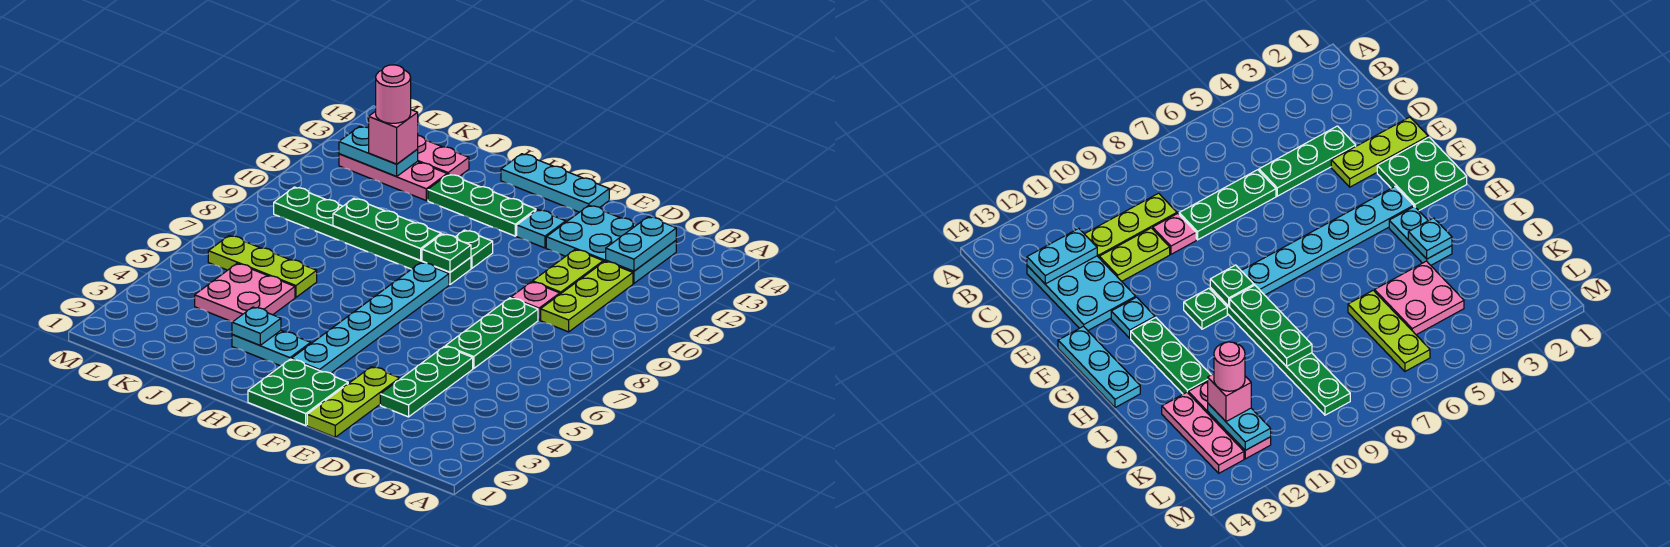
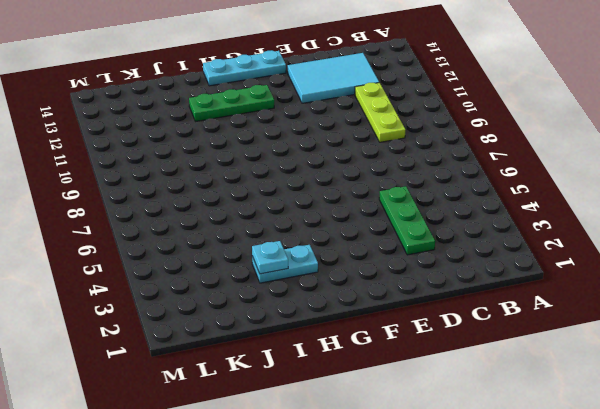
cyan tile C12:E13 level 1 -> cyan plate C12:E13 level 1
none -> green plate D6:D8 level 1
none -> pink plate D9 level 1
none -> lime plate D10:D11 level 1

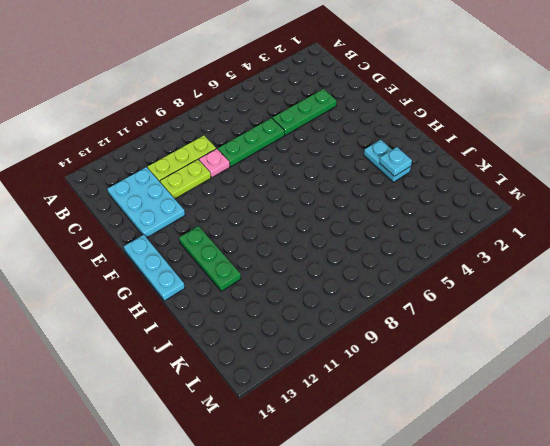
none -> lime plate E1:E3 level 1
none -> green plate F1:G2 level 1
none -> cyan plate F12 level 1

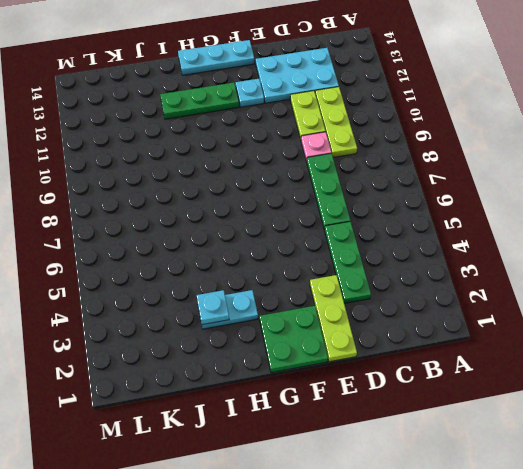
none -> cyan plate G3:G8 level 1
none -> green plate G9:L9 level 1
none -> green plate G10 level 1

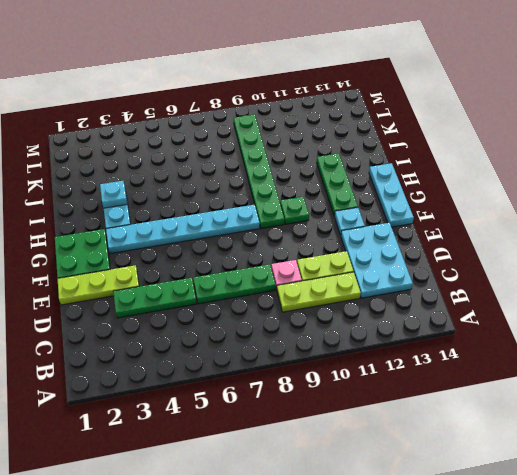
none -> pink plate J4:K5 level 1
none -> lime plate J6:L6 level 1
none -> pink plate J12:L12 level 1

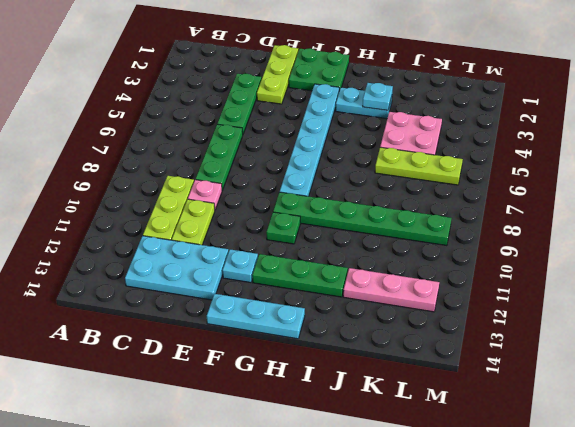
none -> pink plate J13:L13 level 1
none -> cyan plate C12:C13 level 2
none -> green plate G9 level 2

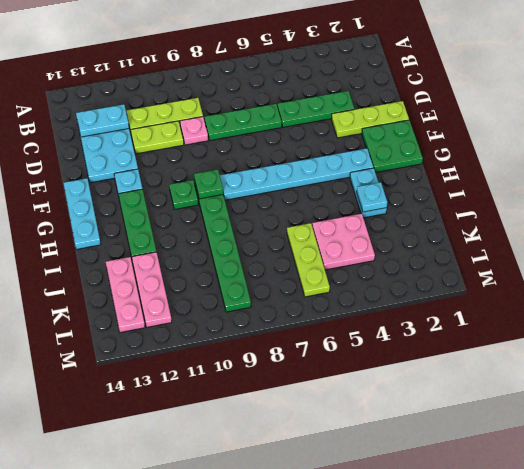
none -> green plate H9:J9 level 2
none -> cyan plate K12:L12 level 2
none -> pink brick K12 level 3

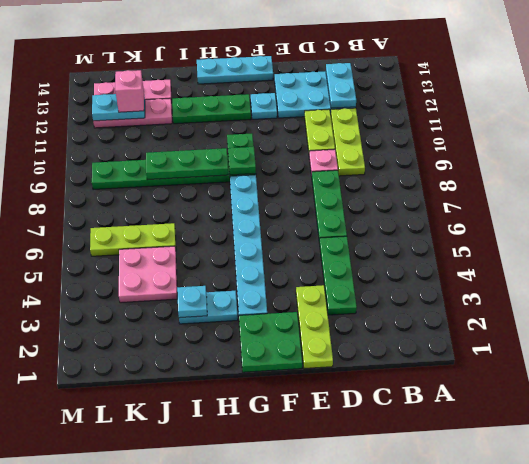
none -> pink round brick K12 level 4

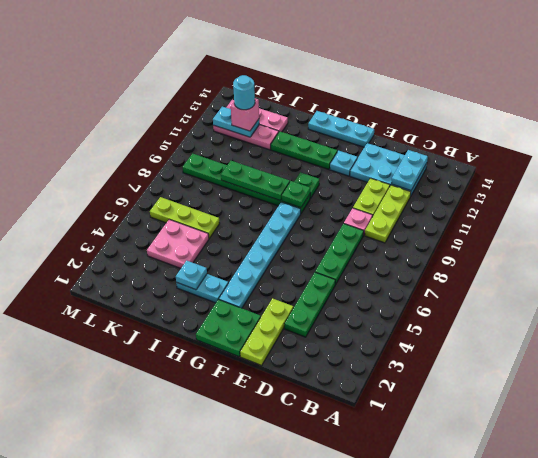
cyan round brick K12 level 4 -> pink round brick K12 level 4

